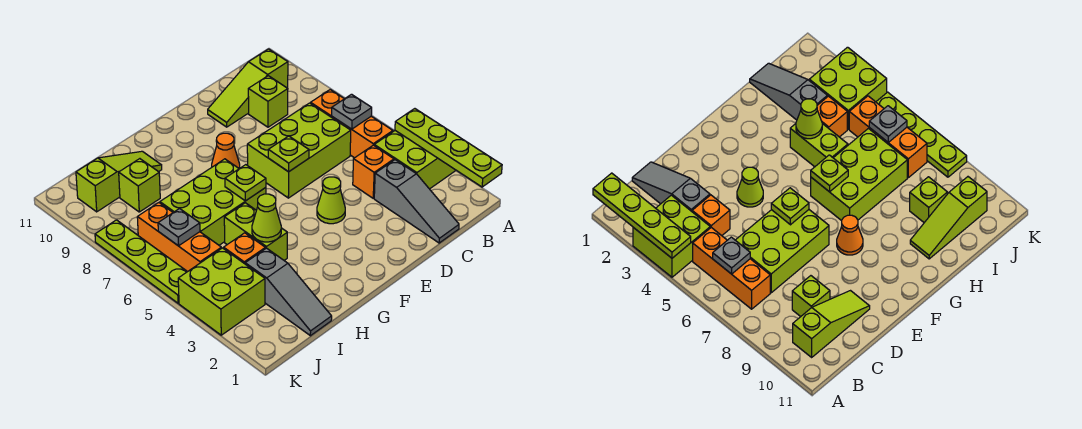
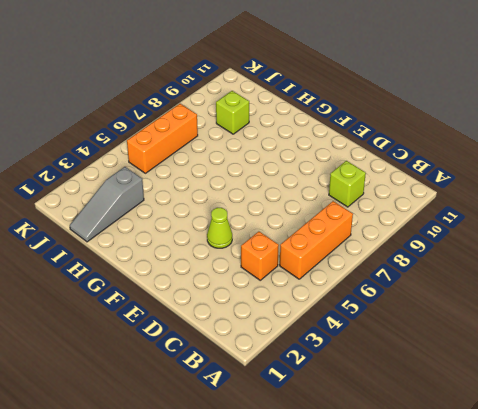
none -> lime brick A3:B4 level 1
none -> lime slope B10:D10 level 1 top B
none -> grey slope C1:C3 level 1 top 3

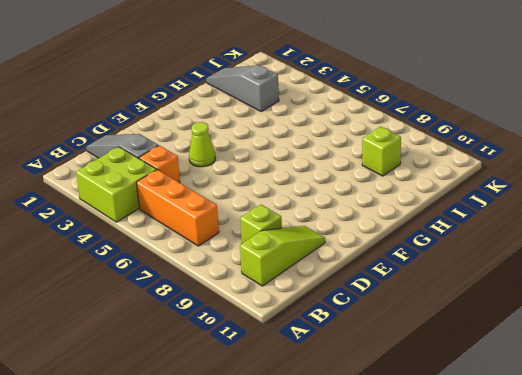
none -> lime brick C6:E7 level 1
none -> orange cone F8 level 1
none -> lime brick G6:I7 level 1

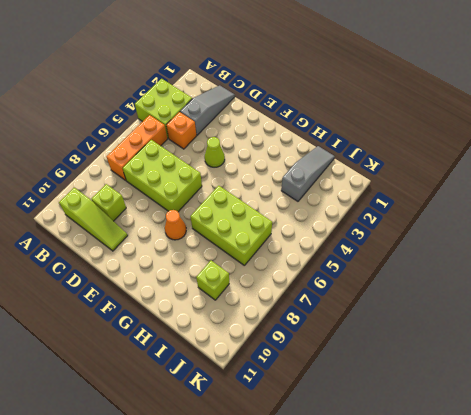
none -> lime brick H4:H5 level 1
none -> lime slope H10:J10 level 1 top J
none -> orange brick I4 level 1

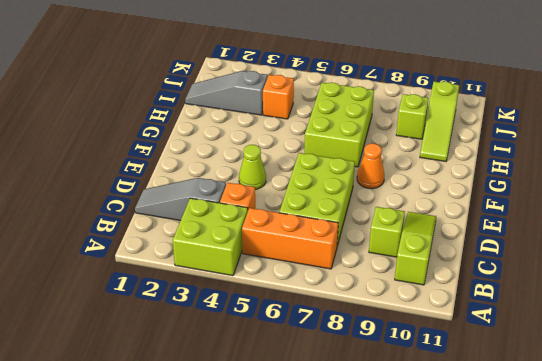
none -> lime brick H4:H5 level 1
none -> lime brick J3:K4 level 1
none -> orange brick J5:J7 level 1

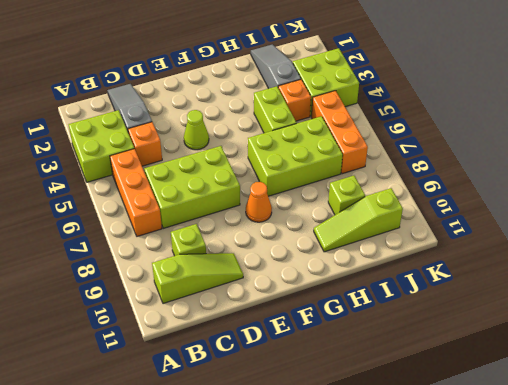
none -> lime plate K5:K8 level 1
none -> lime plate A1:A4 level 2
none -> grey plate B6 level 2

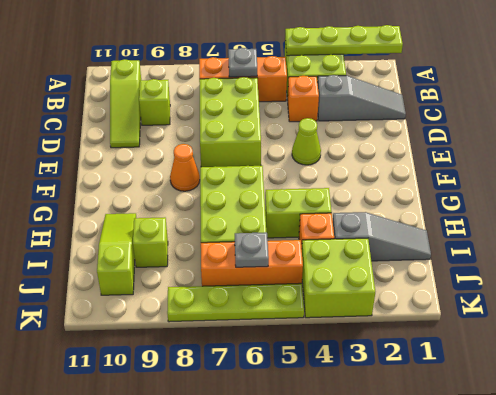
none -> lime plate E6 level 2
none -> lime plate G6 level 2
none -> lime cone H4 level 2

